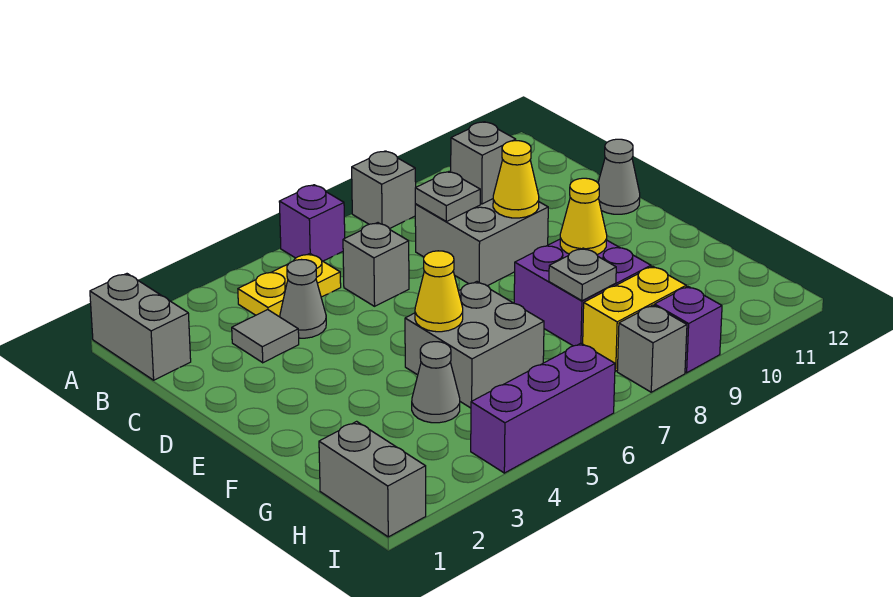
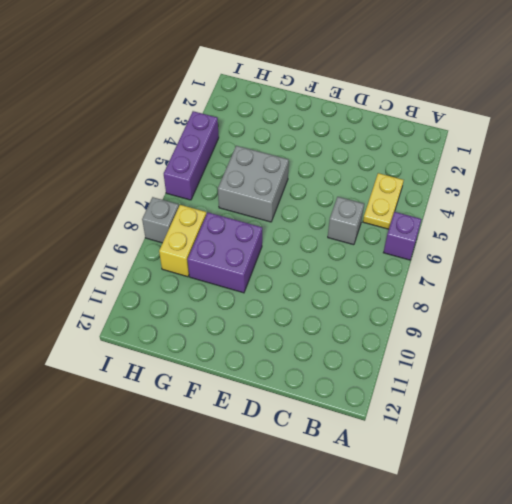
none -> grey brick A1:B1 level 1
none -> grey brick A8 level 1
none -> grey tile C3 level 1

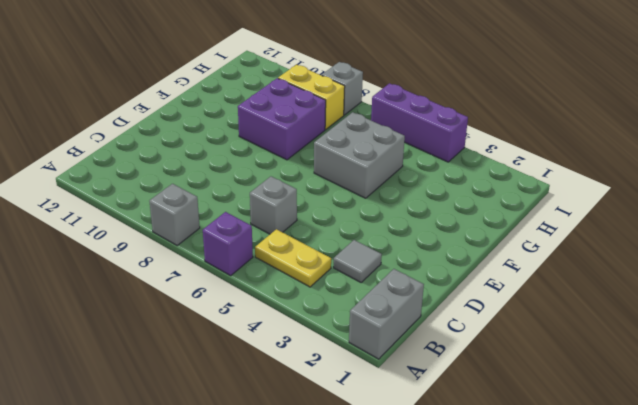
none -> grey cone C4 level 1
none -> grey brick C8:D9 level 1
none -> grey cone D12 level 1

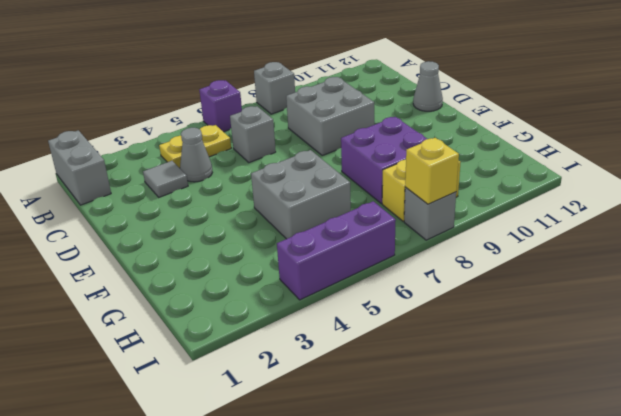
yellow brick I8 level 2 -> none
none -> grey cone G4 level 1
none -> grey brick H1:I1 level 1
none -> purple brick I9 level 1

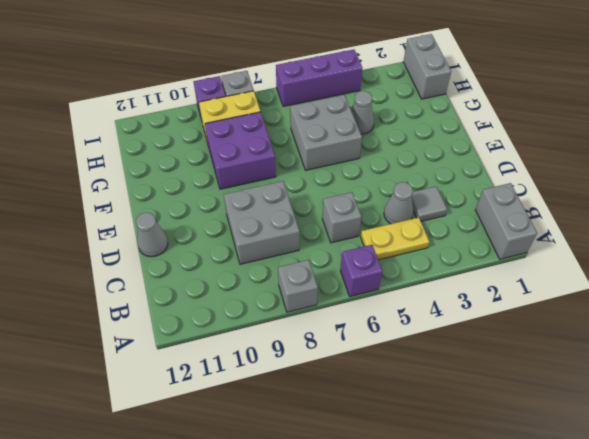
none -> grey plate C8 level 2
none -> grey brick C9 level 2
none -> yellow cone D9 level 2

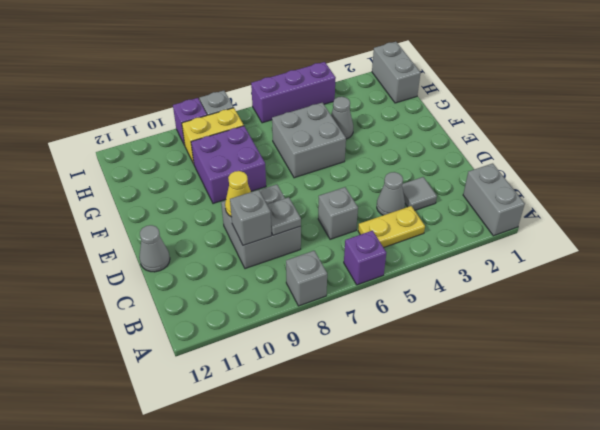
none -> yellow cone F5 level 2
none -> yellow cone F9 level 2
none -> grey plate G8 level 2

